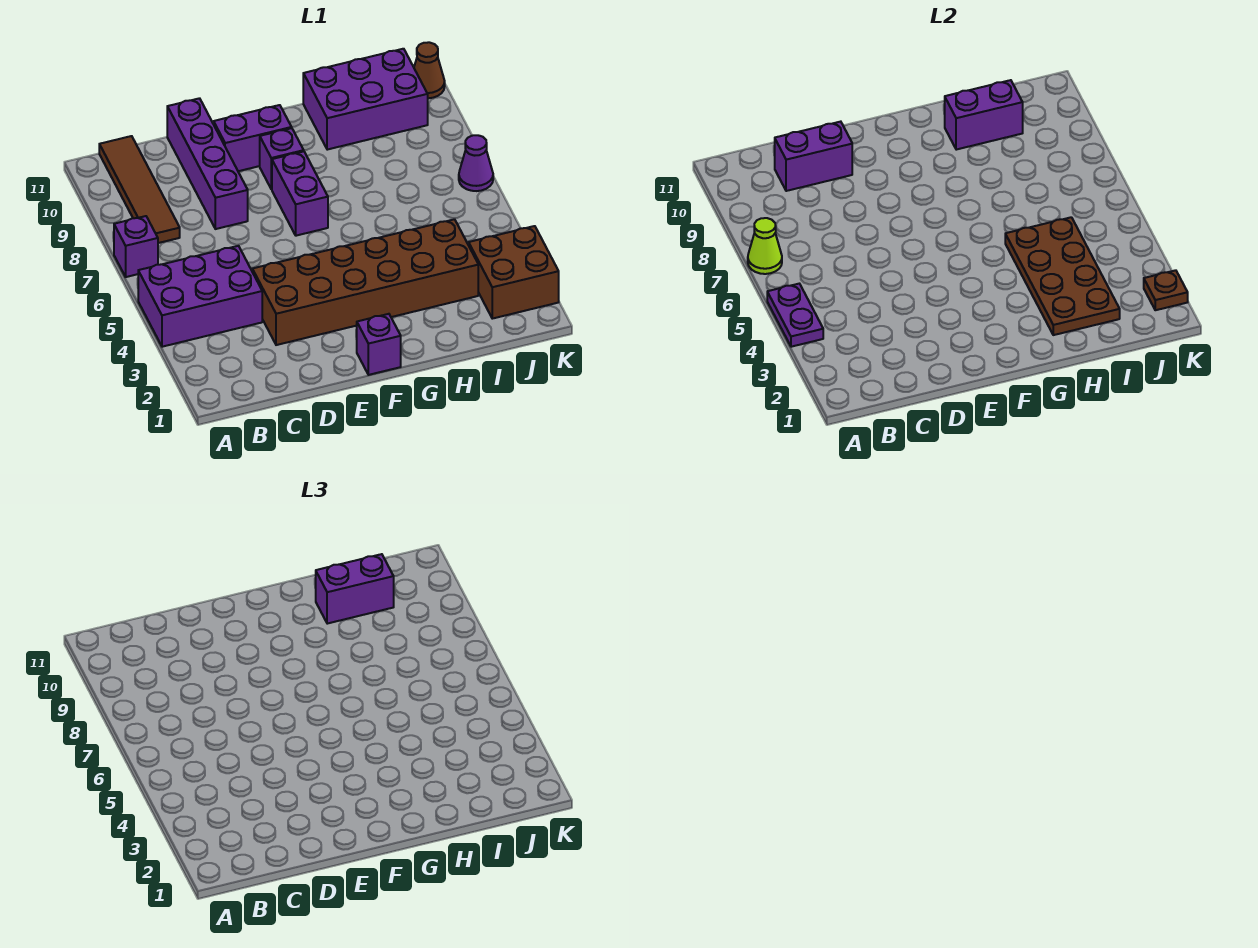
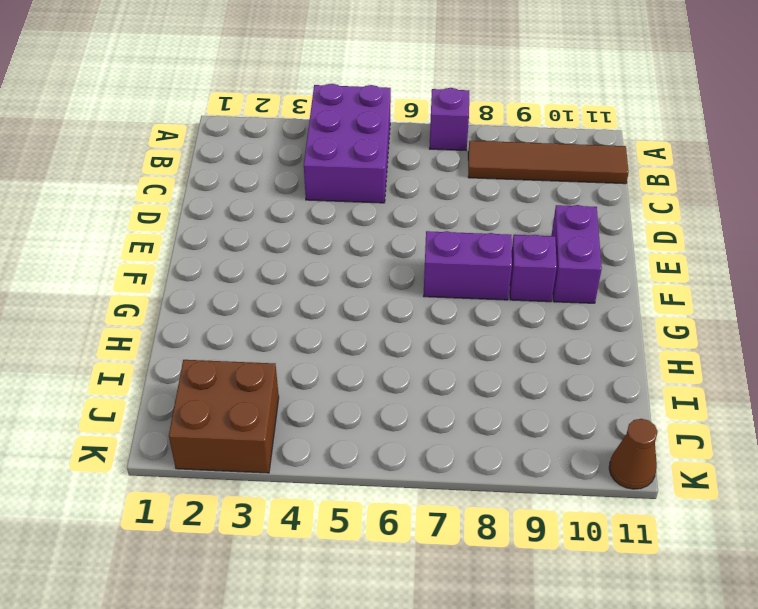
none -> brown brick D3:I4 level 1
none -> purple brick D8:D11 level 1
none -> purple brick F1 level 1

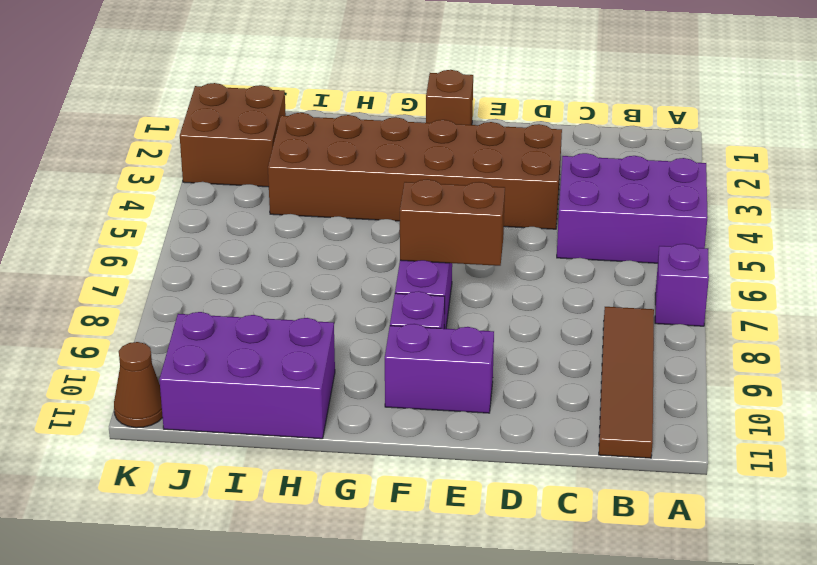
brown brick E7:F7 level 2 -> none
brown brick F1 level 1 -> purple brick F1 level 1
none -> purple brick D8:D11 level 1
none -> purple cone K7 level 1
none -> purple plate A4:A5 level 2

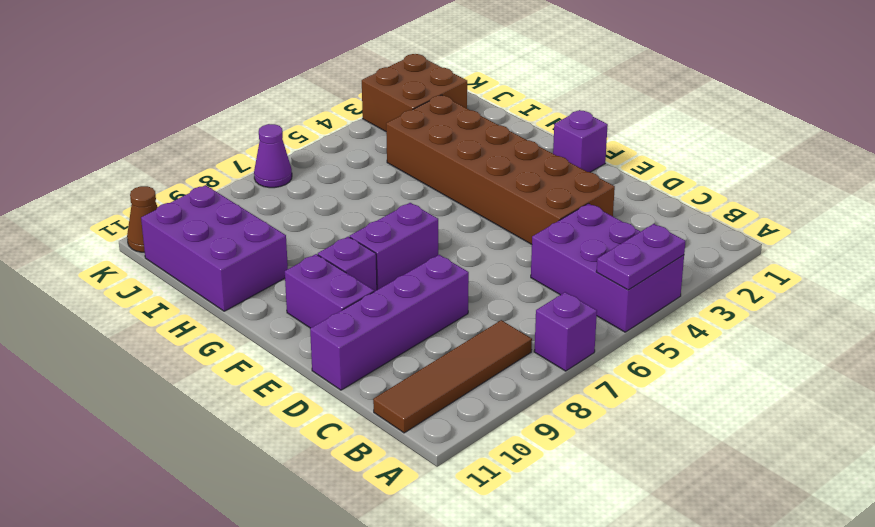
none -> lime cone A7 level 2
none -> purple brick C10:D10 level 2
none -> brown plate H2:I5 level 2

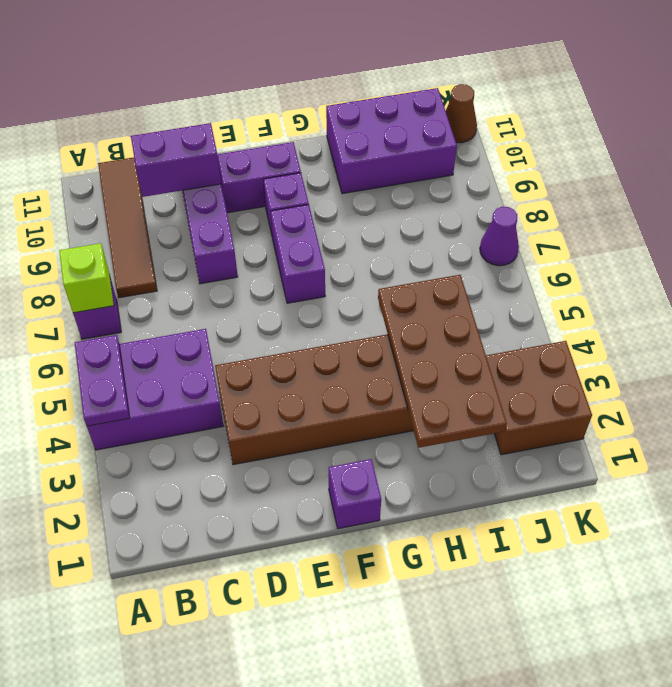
lime brick A7 level 2 -> lime cone A7 level 2
none -> purple brick H10:I10 level 2
none -> brown plate K2 level 2
none -> purple brick H10:I10 level 3

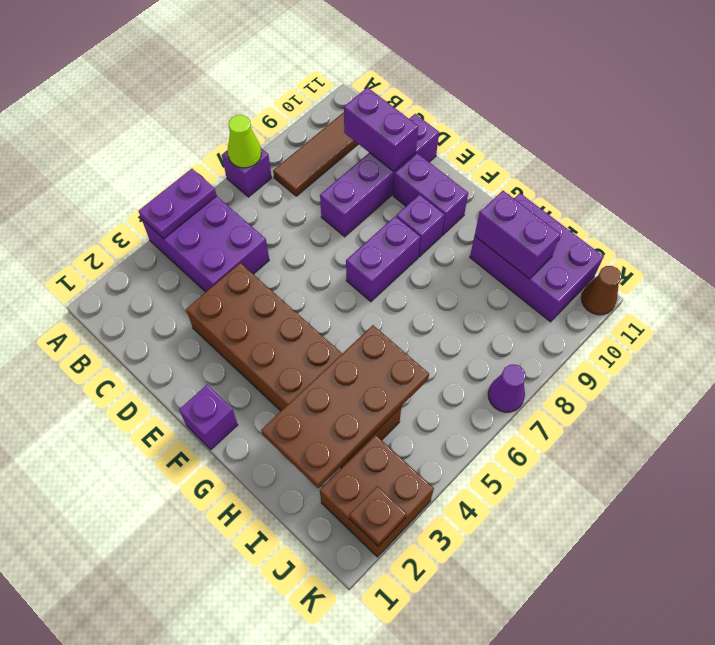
none -> purple brick H10:I10 level 3

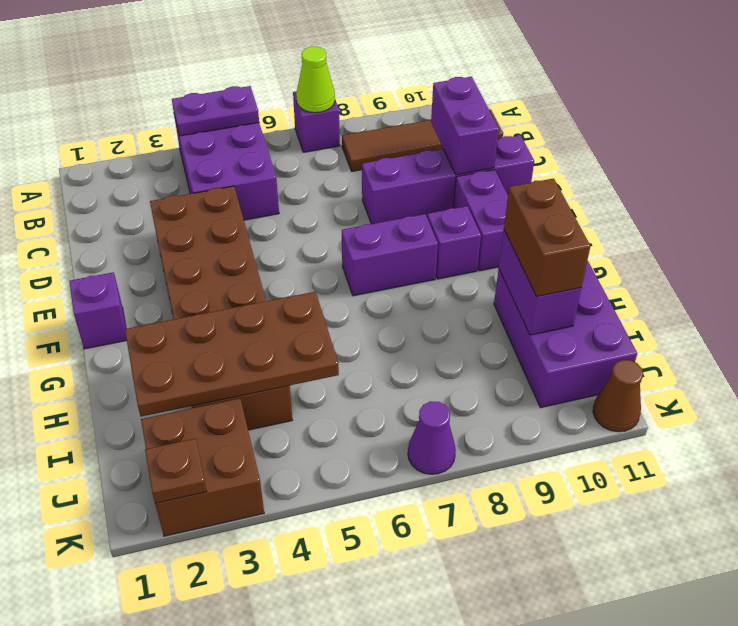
brown brick H10:I10 level 3 -> purple brick H10:I10 level 3

